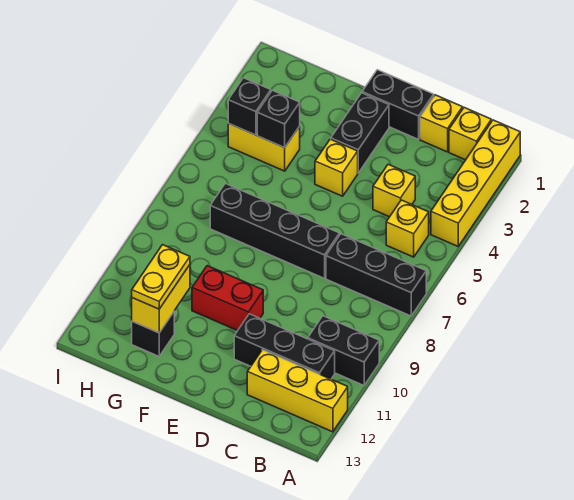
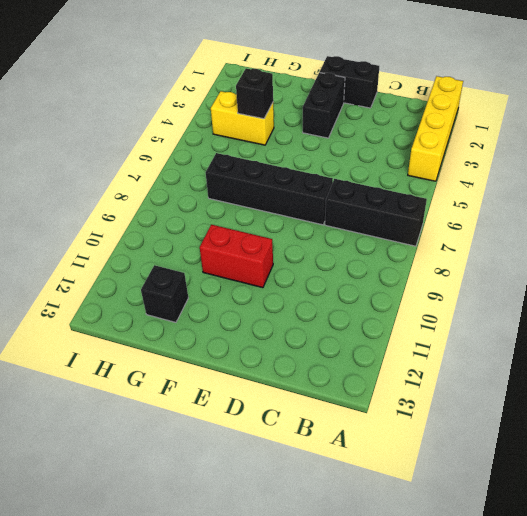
none -> black brick A10:B10 level 1
none -> yellow brick A12:C12 level 1
none -> yellow brick B1 level 1

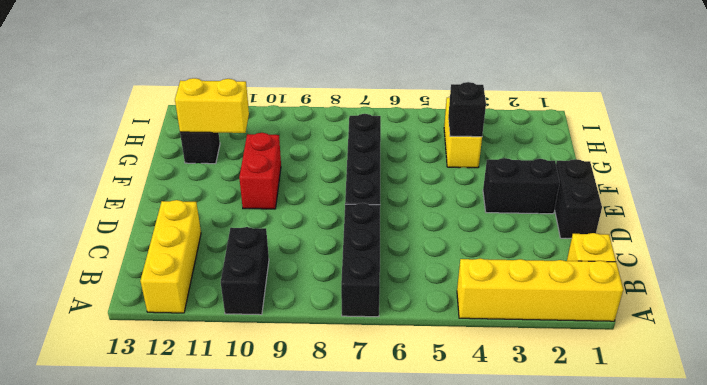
none -> yellow brick B5 level 1
none -> black brick B11:D11 level 1
none -> yellow brick C1 level 1

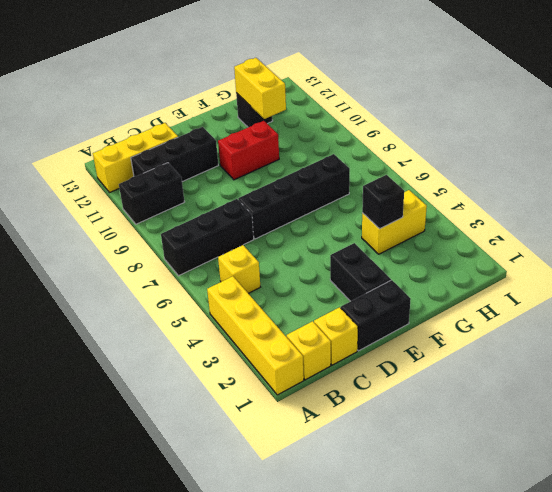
none -> yellow brick C4 level 1
none -> yellow brick E4 level 1
none -> black brick H4 level 2

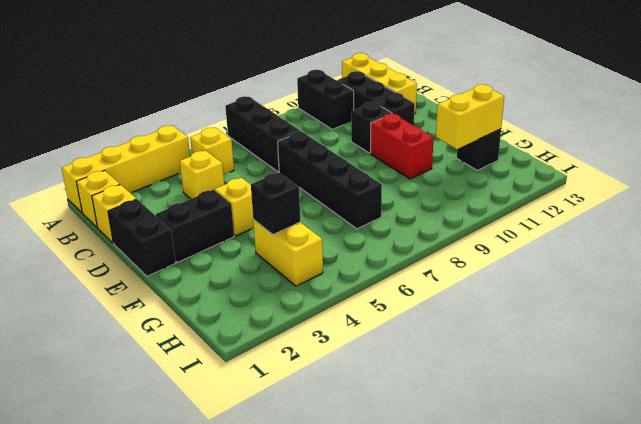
black brick D10 level 1 -> black brick H4 level 2
none -> yellow plate G11:G12 level 3

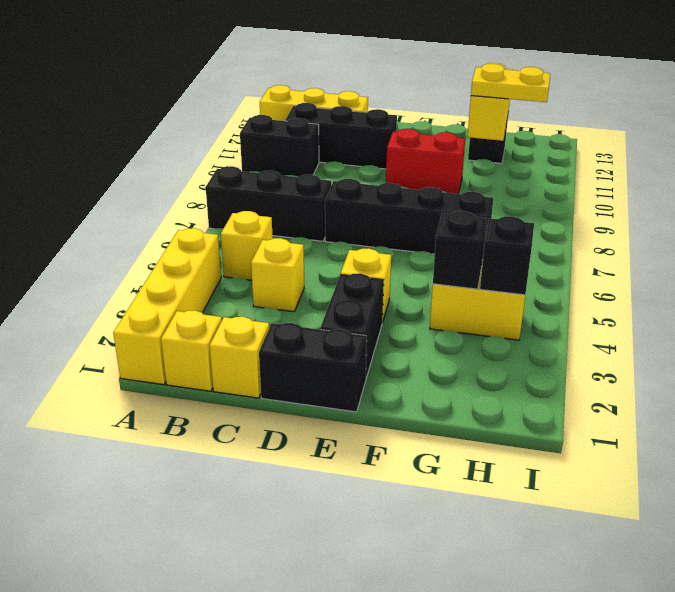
yellow plate G11:H11 level 3 -> yellow plate G11:G12 level 3

